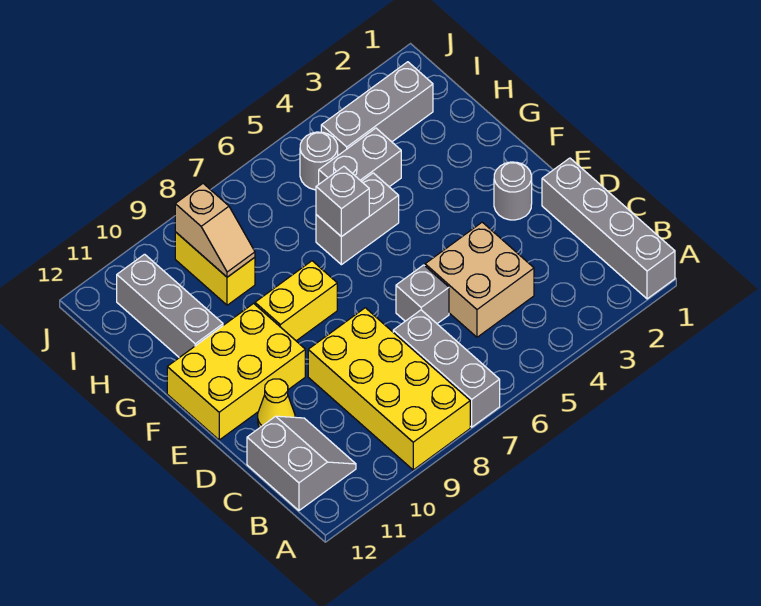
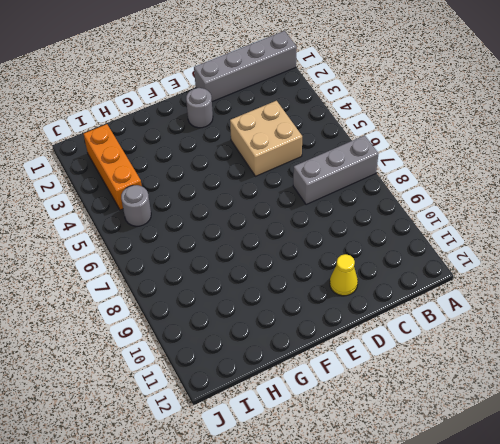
orange brick I2:I4 level 1 -> grey brick I2:I4 level 1
none -> yellow brick A8:D9 level 1
none -> grey slope B11:C12 level 1 top 12
none -> grey brick D6 level 1

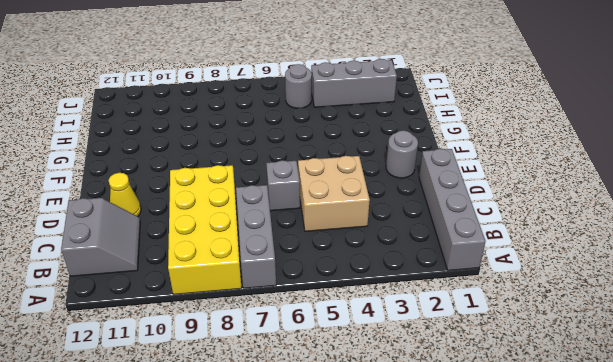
none -> yellow brick E10:F12 level 1
none -> yellow brick F8:F9 level 1
none -> grey brick G5:G6 level 1

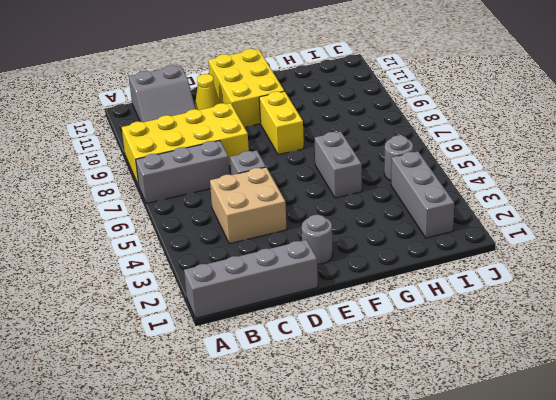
none -> grey brick G11:I11 level 1
none -> grey brick H4:H5 level 1
none -> yellow brick H9:I9 level 1

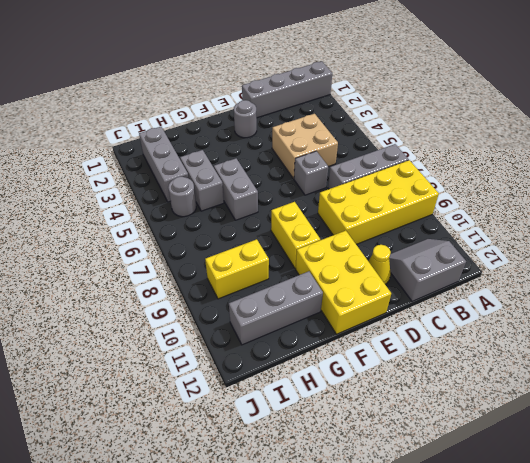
none -> grey brick G6 level 2
none -> tan slope H9:I9 level 2 top I

